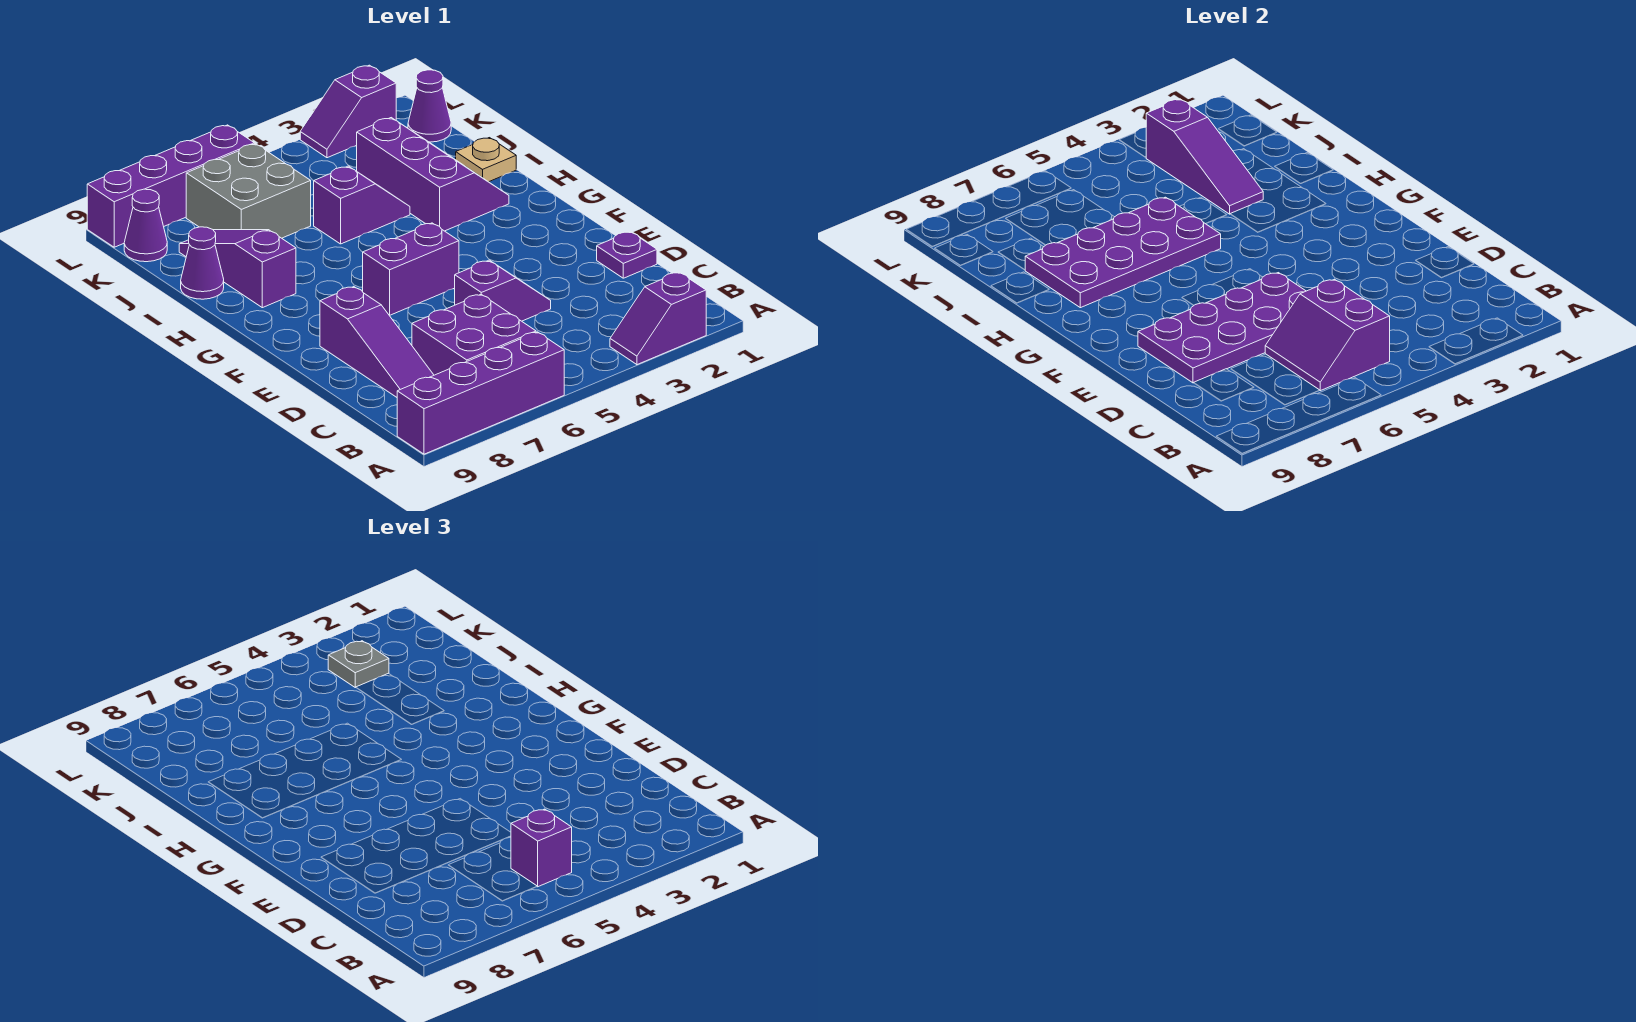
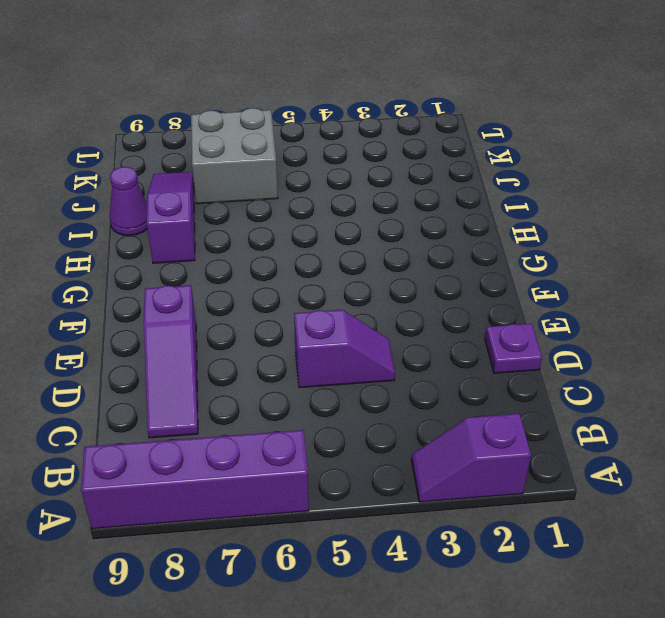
none -> purple brick B6:C7 level 1
none -> purple brick F5:F6 level 1
none -> purple slope H2:J3 level 1 top 3

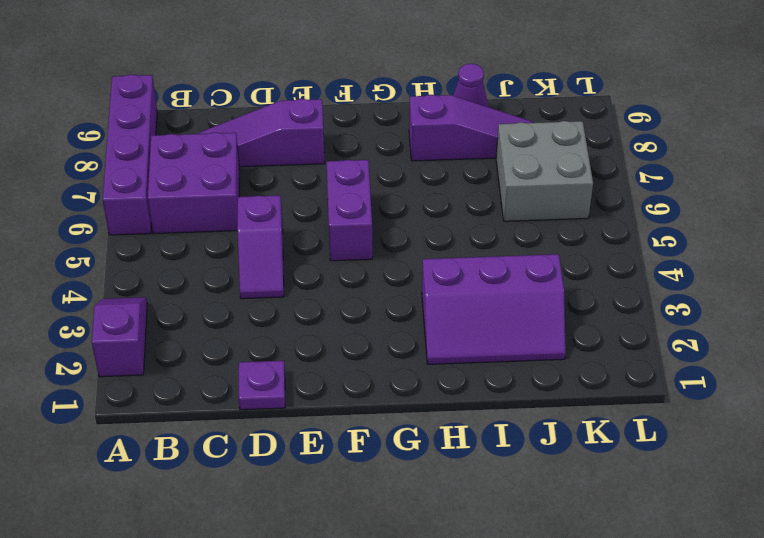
none -> tan plate I1 level 1
none -> purple slope I4:I5 level 1 top 5
none -> purple cone K1 level 1

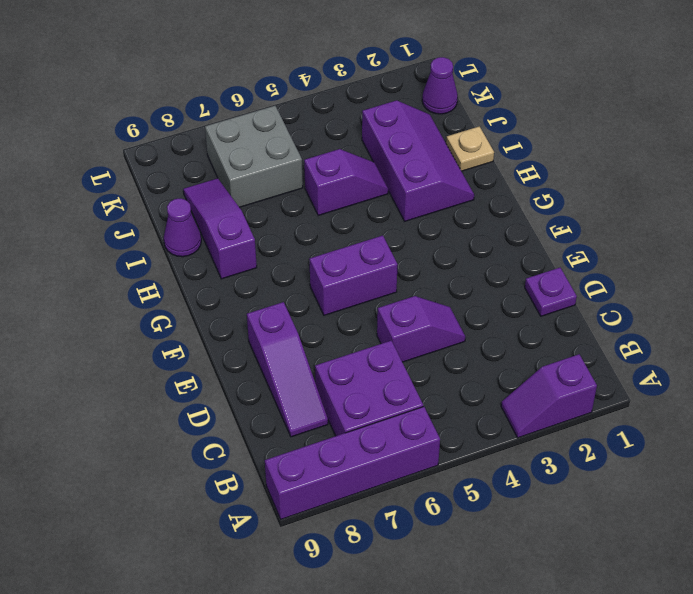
none -> purple cone K9 level 1
none -> purple slope L2:L3 level 1 top 2
none -> purple brick L6:L9 level 1

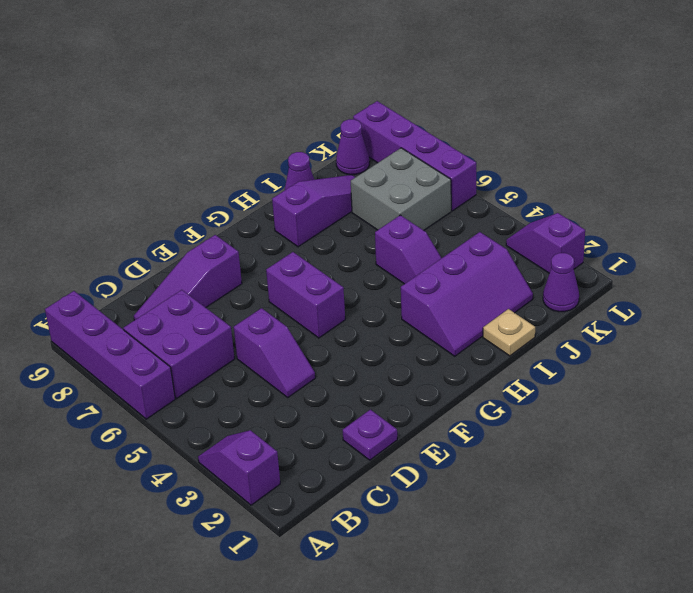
none -> purple slope B5:C6 level 2 top 5
none -> purple plate D5:E8 level 2
none -> purple plate H5:I8 level 2

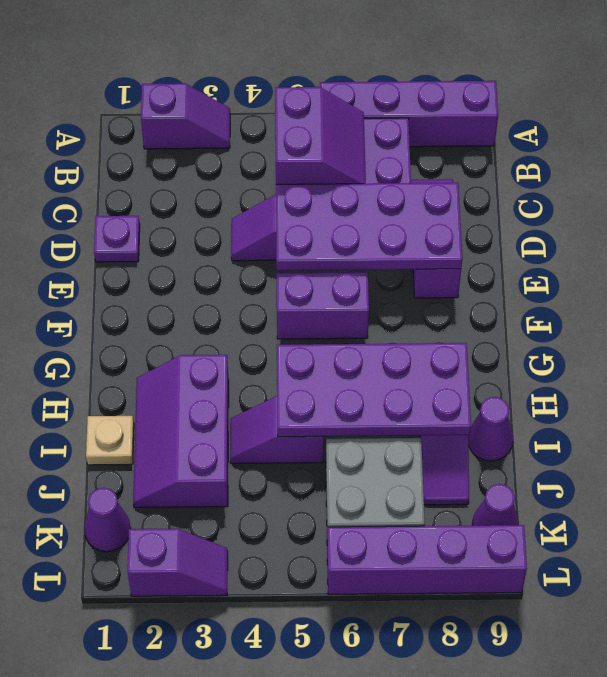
none -> purple slope I3:K3 level 2 top K
none -> purple brick B5 level 3
none -> grey plate K3 level 3

